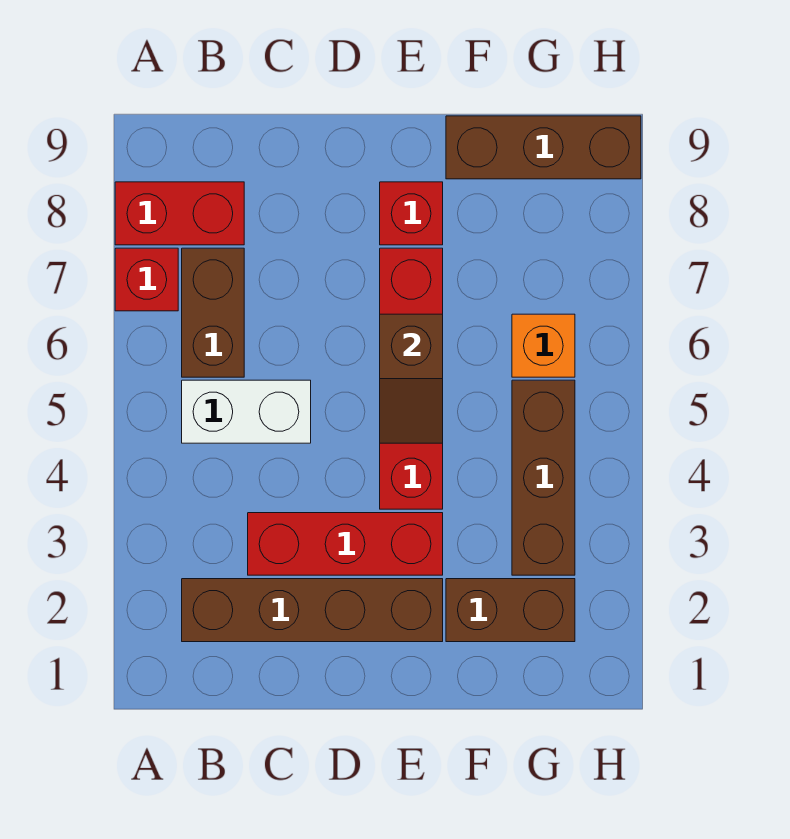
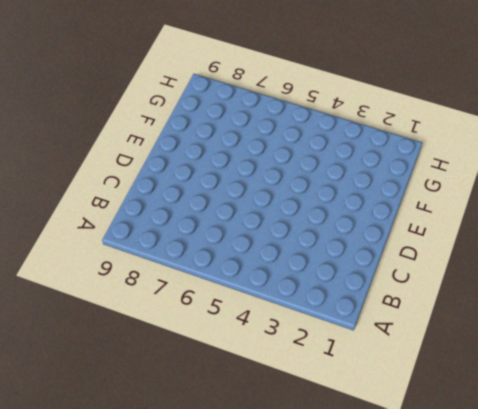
none -> red brick A7 level 1
none -> red brick A8:B8 level 1
none -> brown brick B2:E2 level 1

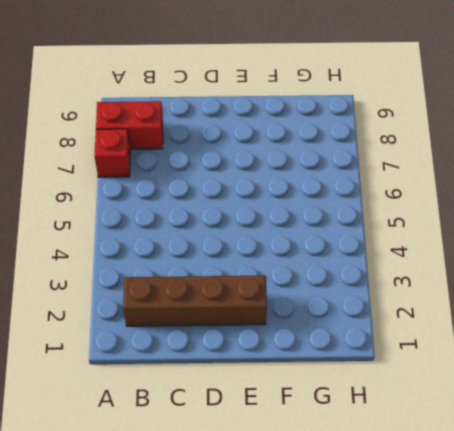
none -> white brick B5:C5 level 1
none -> brown brick B6:B7 level 1
none -> red brick C3:E3 level 1

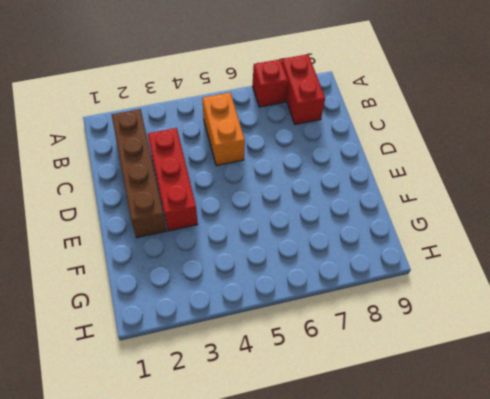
orange brick B5:C5 level 1 -> white brick B5:C5 level 1
none -> brown brick B6:B7 level 1
none -> red brick E4:E7 level 1
none -> red brick E8 level 1

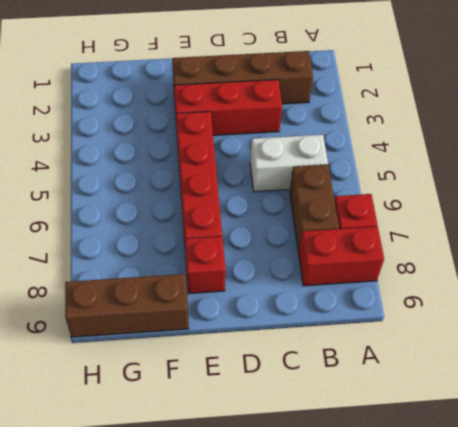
none -> brown brick F2:G2 level 1
none -> brown brick G3:G5 level 1
none -> orange brick G6 level 1

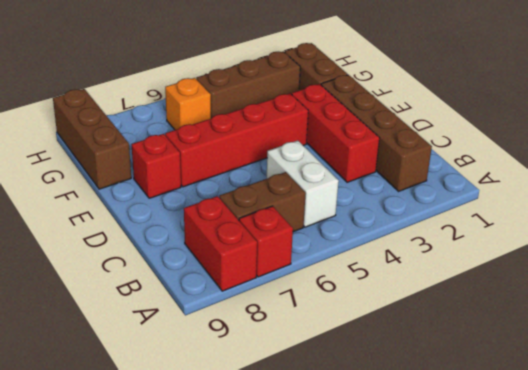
none -> brown slope E5:E6 level 2 top 6

